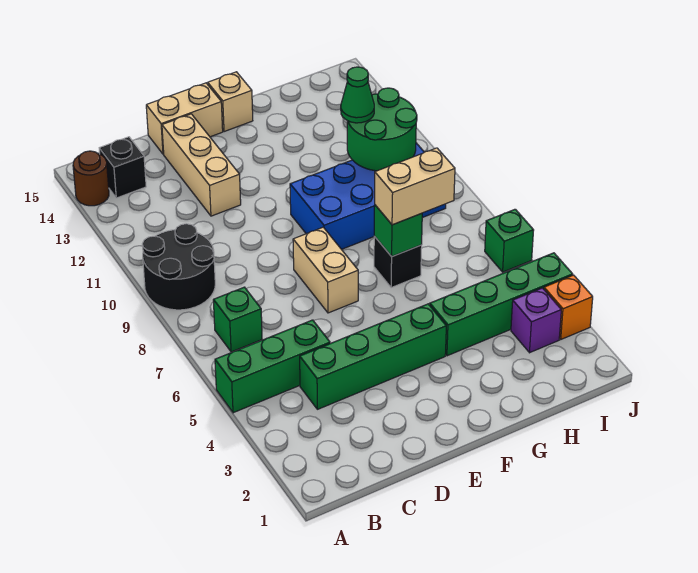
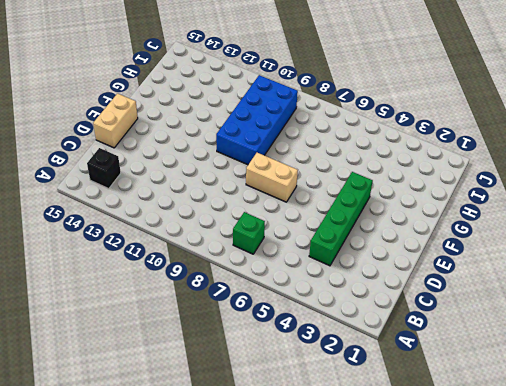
none -> green brick A5:C5 level 1
none -> black round brick A9:B10 level 1
none -> brown round brick A14 level 1

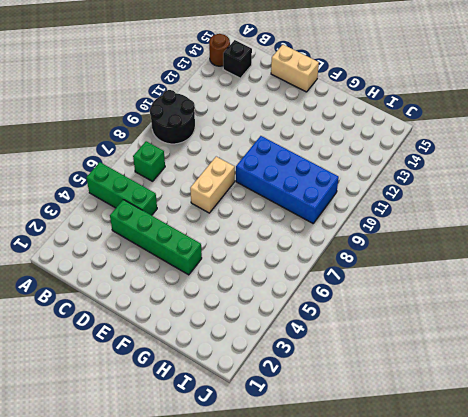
none -> tan brick D12:D14 level 1
none -> tan brick F15 level 1
none -> green brick G4:J4 level 1

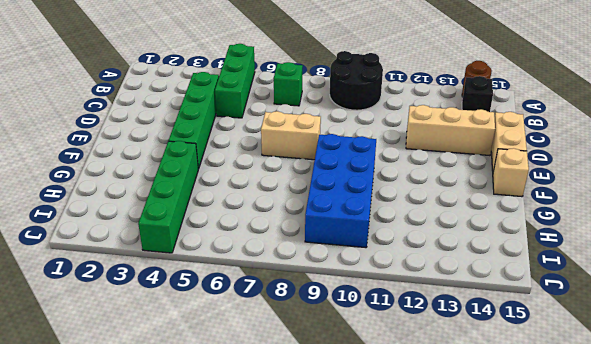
none -> black brick G7 level 1
none -> purple brick I3 level 1
none -> orange brick J3 level 1

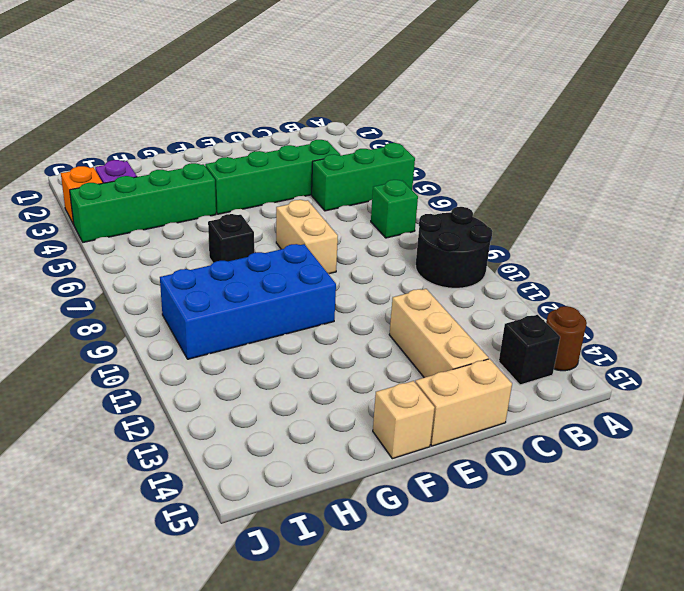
none -> green brick J6 level 1
none -> green brick G7 level 2
none -> green round brick H10:I11 level 2

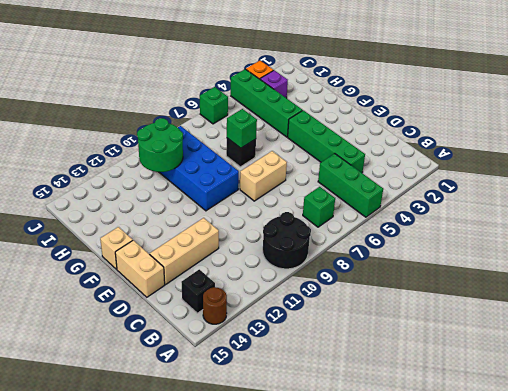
none -> tan brick G7:H7 level 3
none -> green cone H11 level 3

